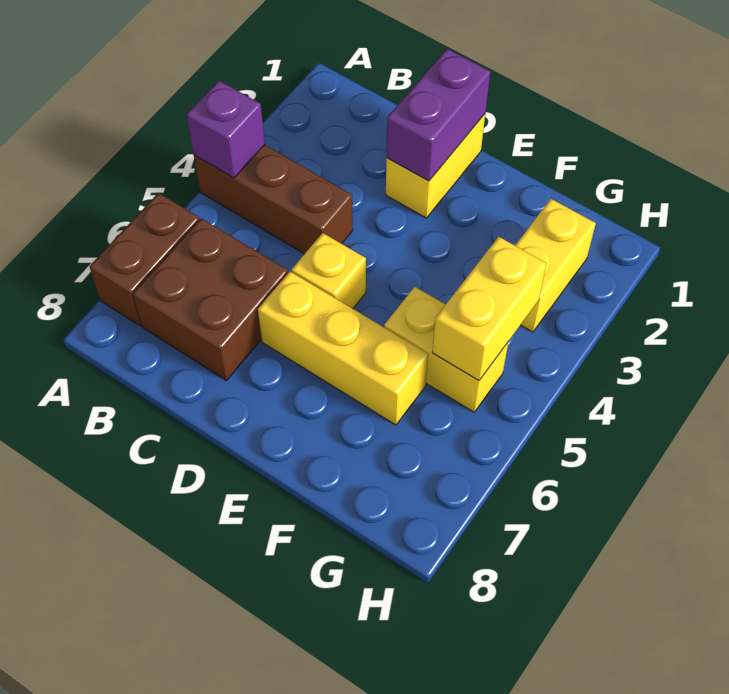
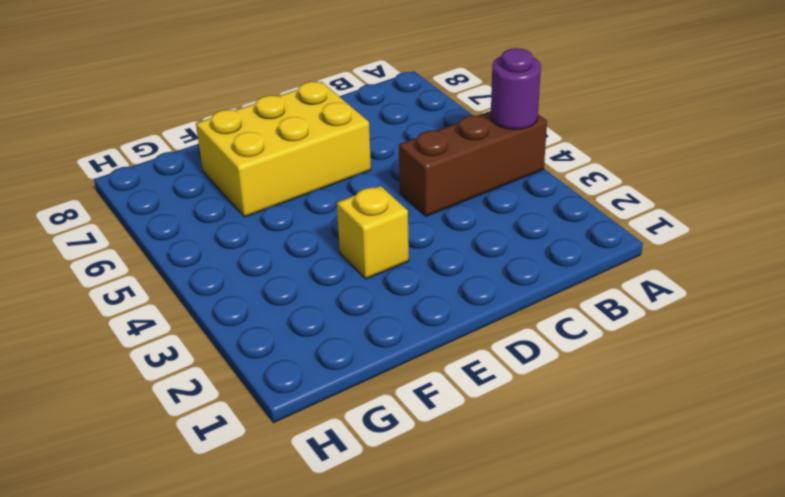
purple round brick A4 level 2 -> purple brick A4 level 2
yellow brick D6:F7 level 1 -> yellow brick D6:F6 level 1
yellow brick E3 level 1 -> yellow brick D5 level 1
none -> brown brick A6:A7 level 1
none -> brown brick B6:C7 level 1

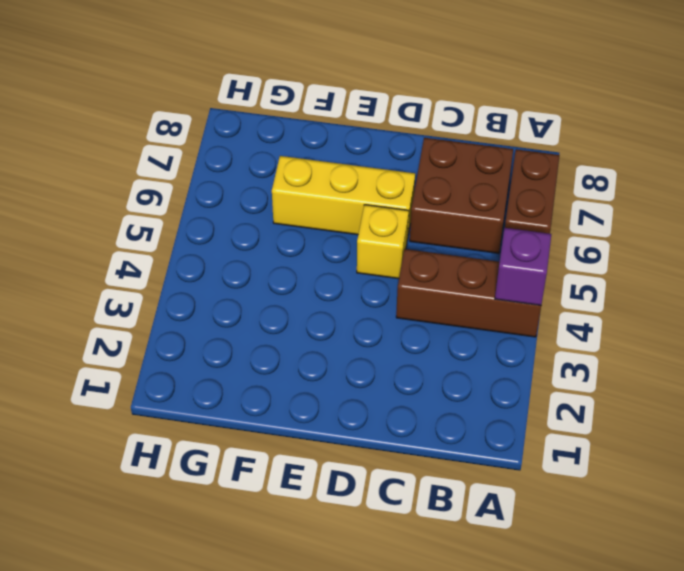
none -> yellow brick D1:D2 level 1
none -> yellow brick F5:G5 level 1

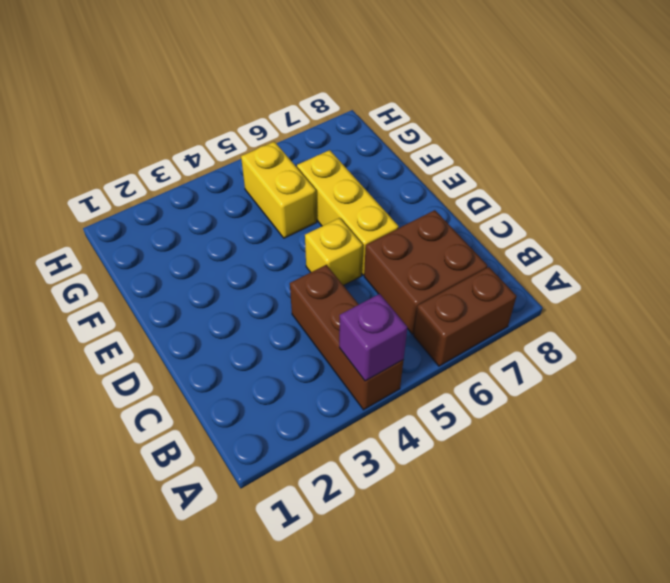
none -> yellow brick D1:D2 level 1
none -> yellow brick G2:G3 level 1

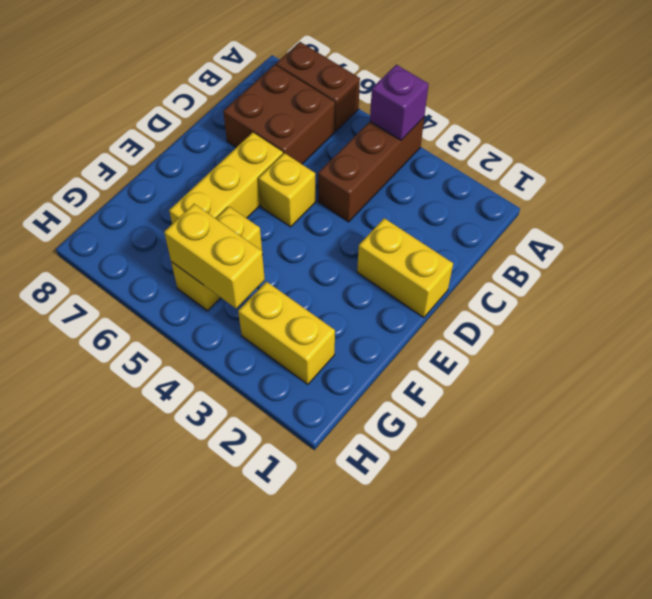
none -> purple brick D1:D2 level 2

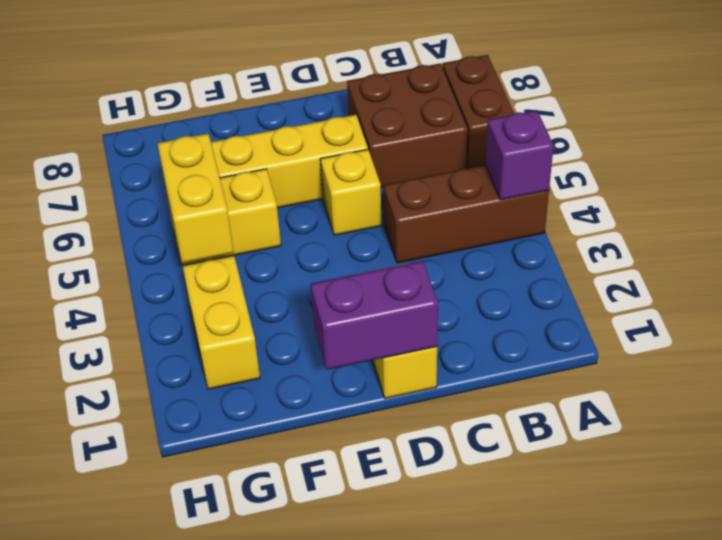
purple brick D1:E1 level 2 -> purple brick D1:D2 level 2

